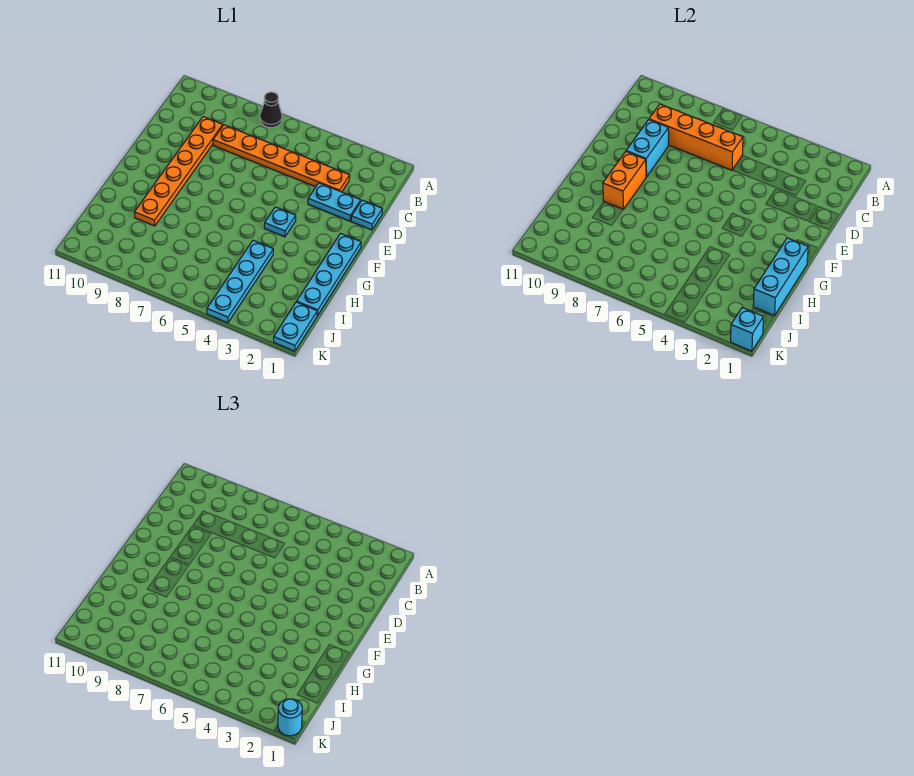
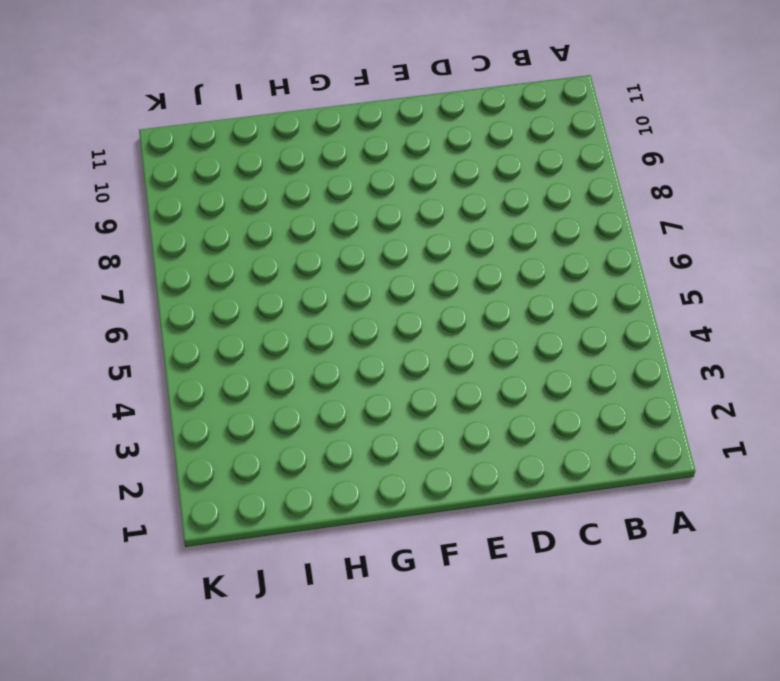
none -> black cone A7 level 1
none -> orange plate C3:C8 level 1
none -> orange plate C9:H9 level 1

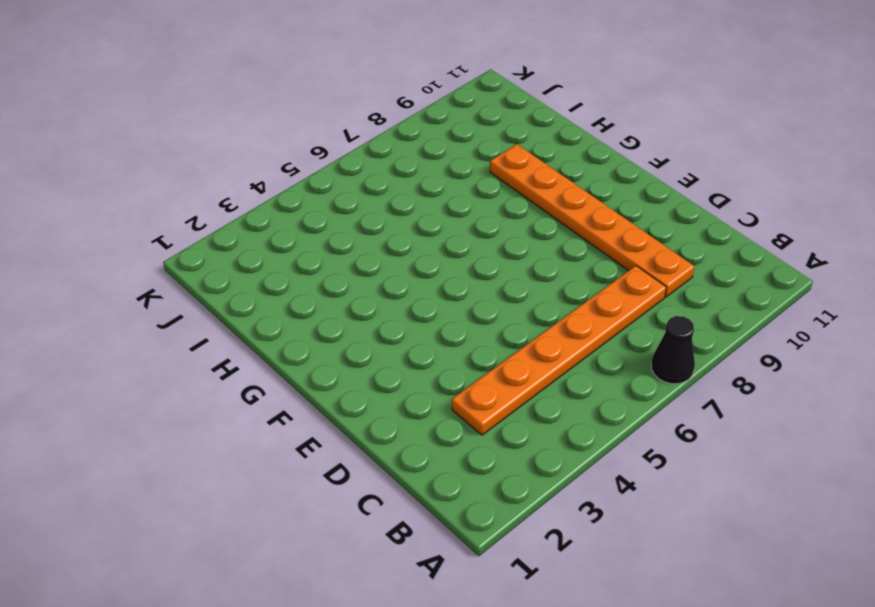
none -> cyan plate D1 level 1
none -> cyan plate D2:D3 level 1
none -> cyan plate F1:I1 level 1

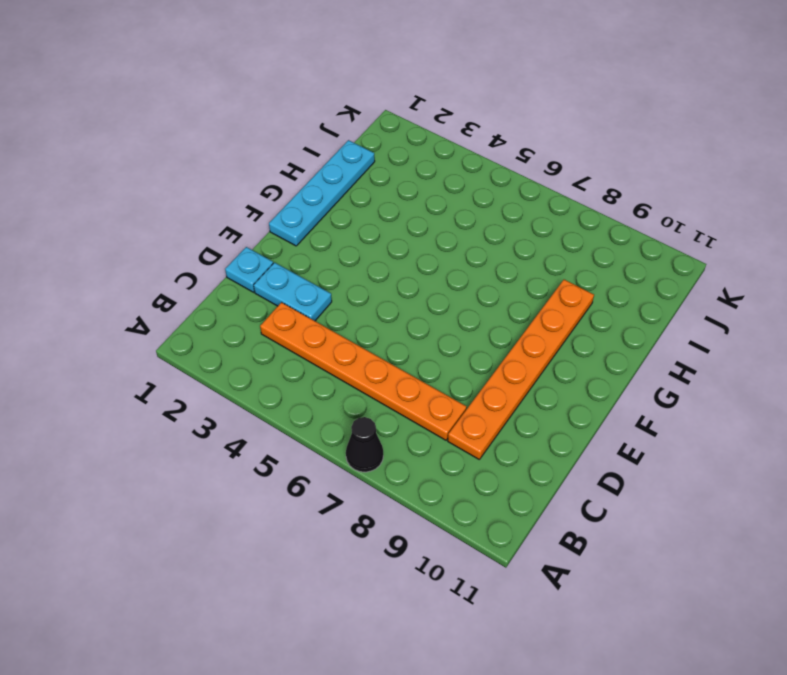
none -> cyan plate F4 level 1
none -> cyan plate H4:K4 level 1
none -> cyan plate J1:K1 level 1

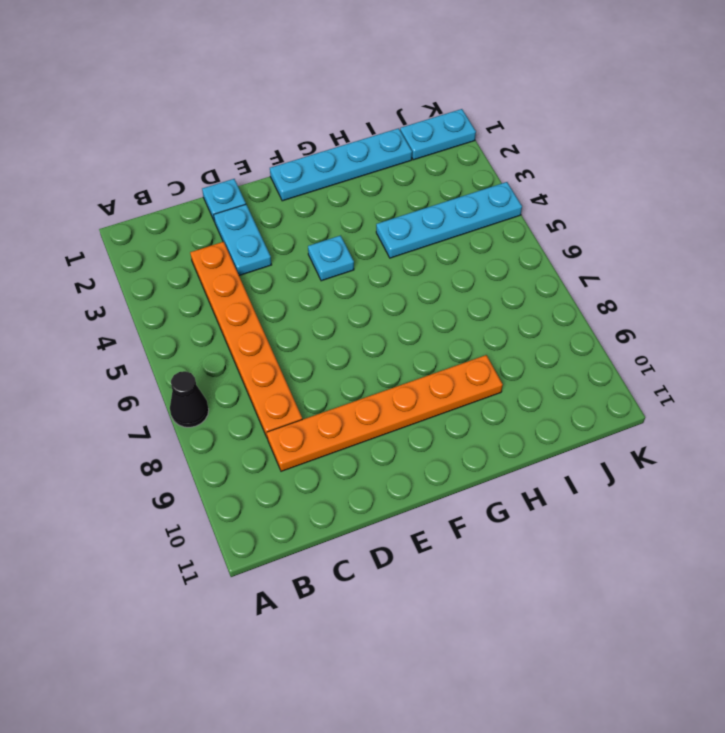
none -> orange brick C6:C9 level 2
none -> cyan brick D9:E9 level 2
none -> orange brick F9:G9 level 2

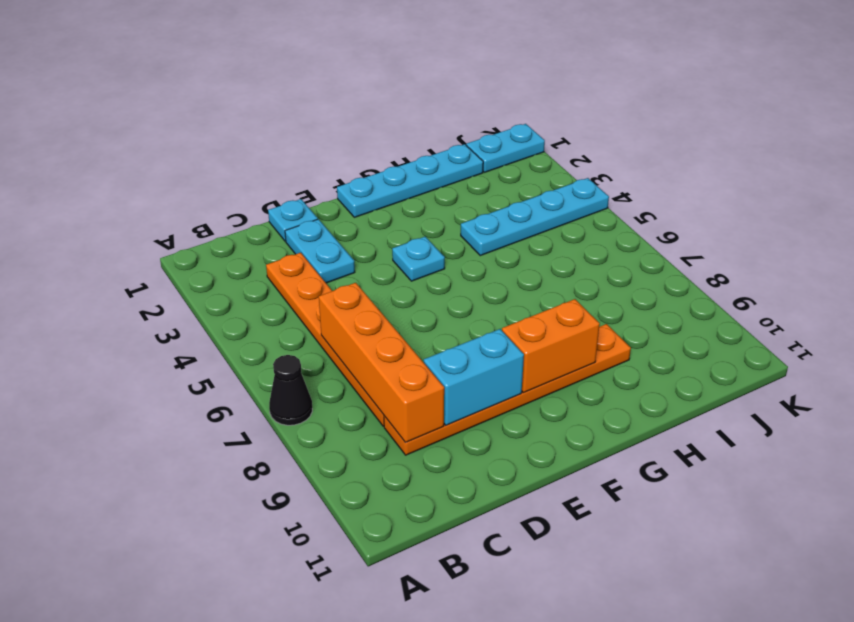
none -> cyan brick G1:I1 level 2
none -> cyan brick K1 level 2
none -> cyan round brick K1 level 3

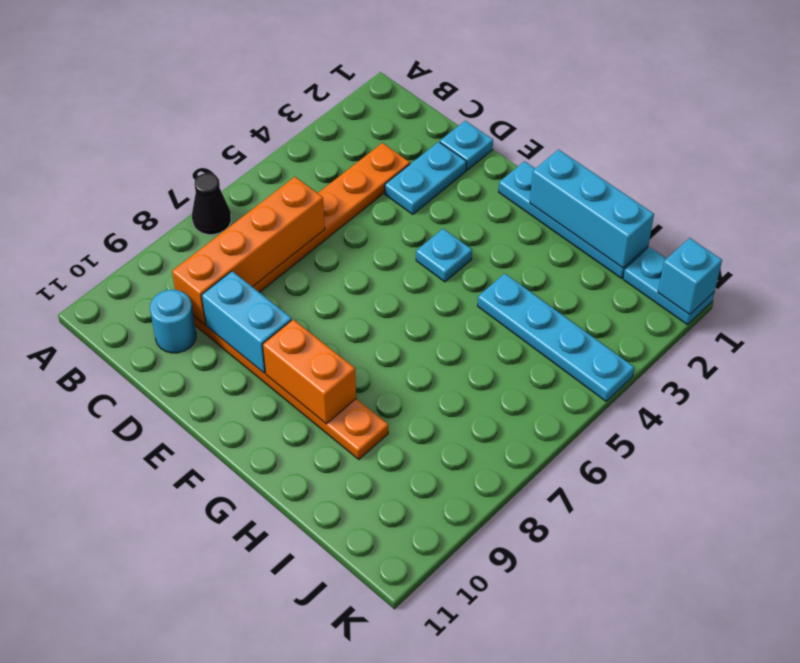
cyan round brick C10 level 1 -> cyan round brick K1 level 3

